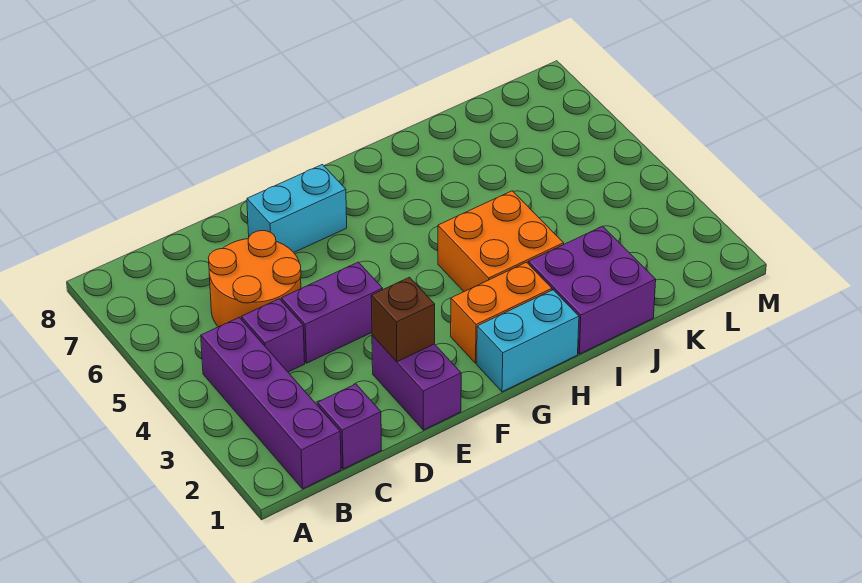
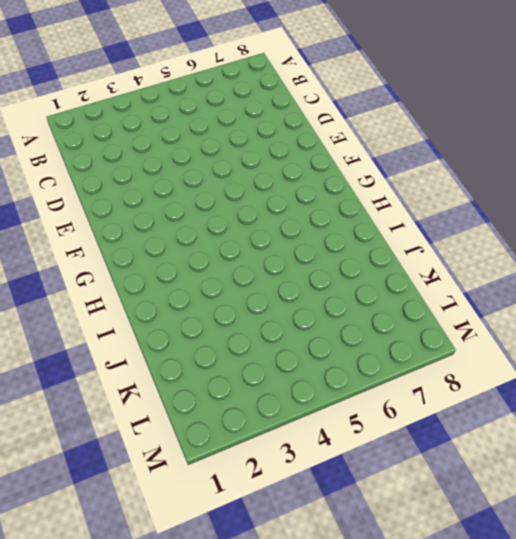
none -> purple brick B1:B4 level 1
none -> purple brick C1 level 1
none -> purple brick C4 level 1

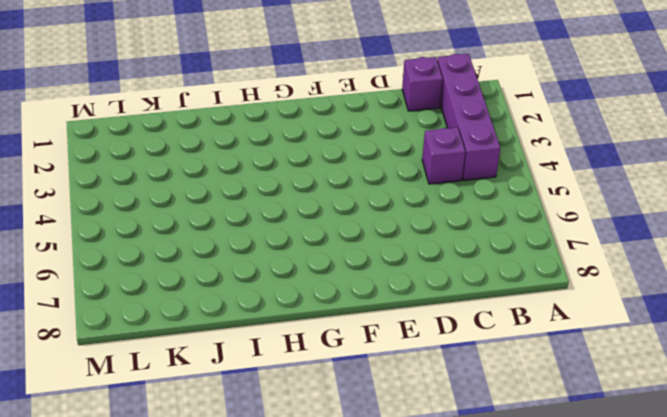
none -> orange round brick C5:D6 level 1
none -> purple brick D4:E4 level 1
none -> purple brick E1:E2 level 1

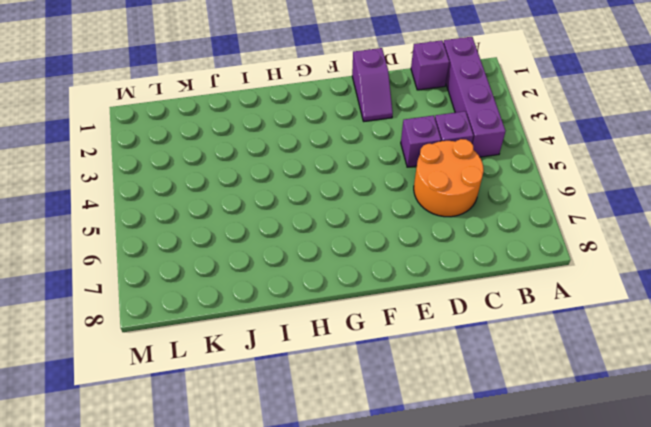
purple brick D4 level 1 -> purple brick D4:E4 level 1
purple slope E1:E2 level 1 top 1 -> purple brick E1:E2 level 1
none -> cyan brick E7:F7 level 1
none -> cyan brick G1:H1 level 1
none -> orange brick G2:H2 level 1

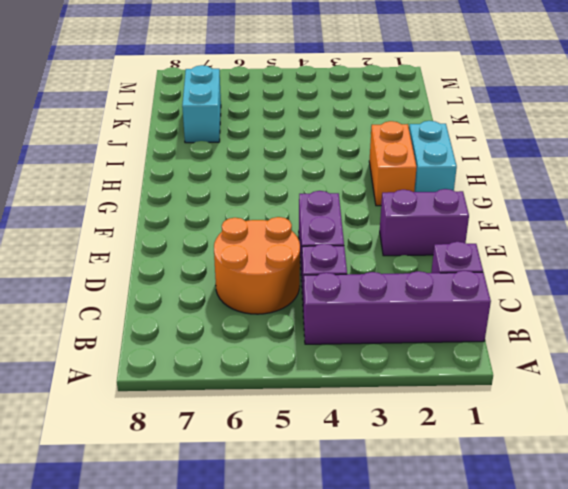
cyan brick J7:K7 level 1 -> cyan brick E7:F7 level 1
none -> orange brick H3:I4 level 1
none -> purple brick I1:J2 level 1
none -> brown brick E2 level 2

